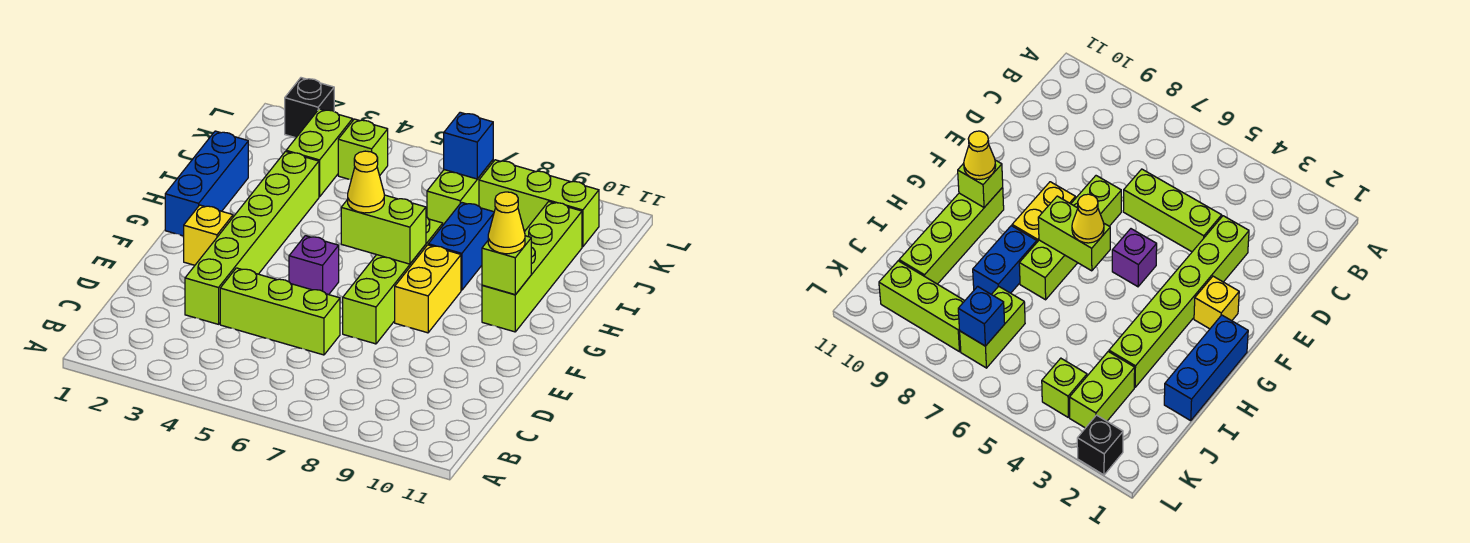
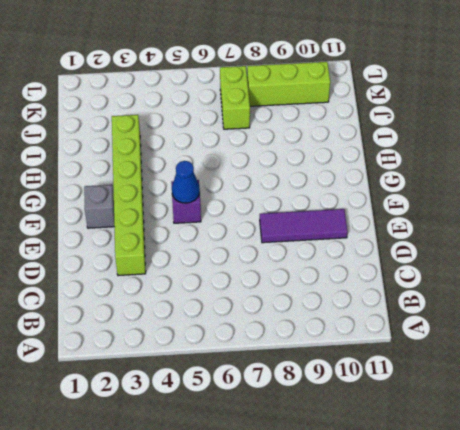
purple tile E8:E10 level 1 -> none
grey brick F2 level 1 -> yellow brick F2 level 1
blue cone F5 level 2 -> none
none -> lime brick D4:D6 level 1
none -> lime brick E7:H7 level 1
none -> yellow brick F8:G8 level 1

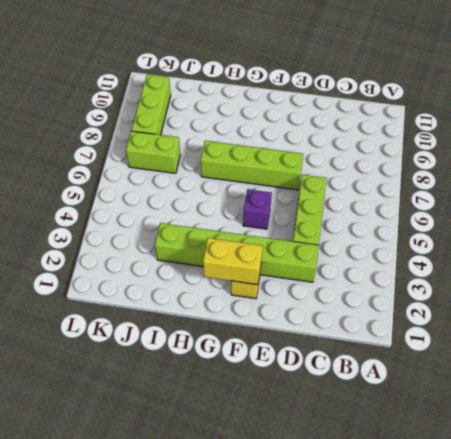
yellow brick F2:G2 level 2 -> yellow brick F8:G8 level 1
none -> blue brick G1:I1 level 1
none -> lime brick G10:J10 level 1
none -> blue brick H8:I8 level 1

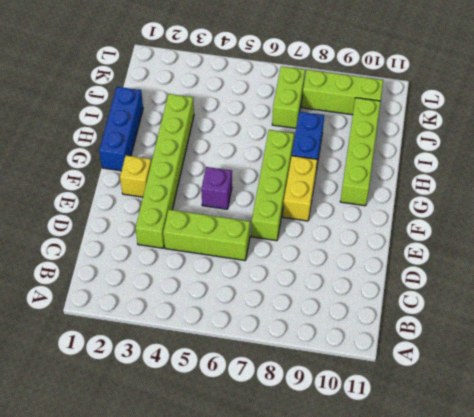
none -> lime brick J3:K3 level 1
none -> lime brick K4 level 1
none -> black brick L2 level 1

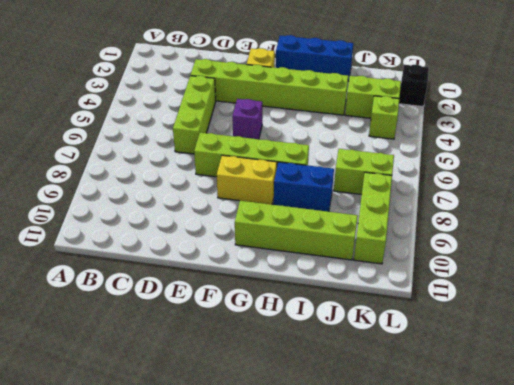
none -> lime brick G6:G7 level 2
none -> lime brick G10 level 2
none -> blue brick K7 level 2

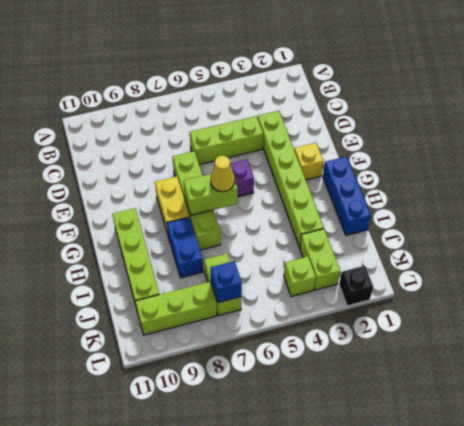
none -> lime brick G10 level 2
none -> yellow cone G10 level 3

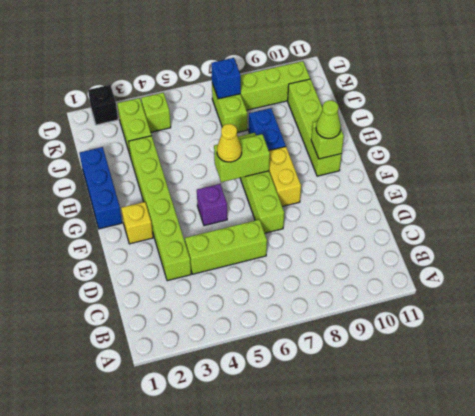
lime cone G10 level 3 -> yellow cone G10 level 3

